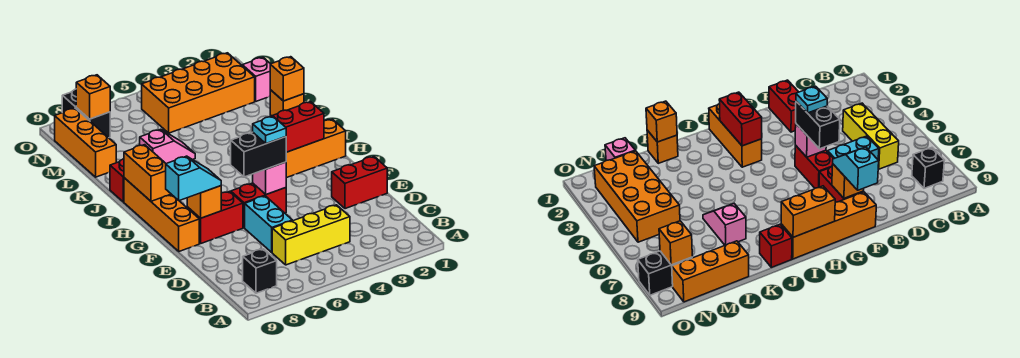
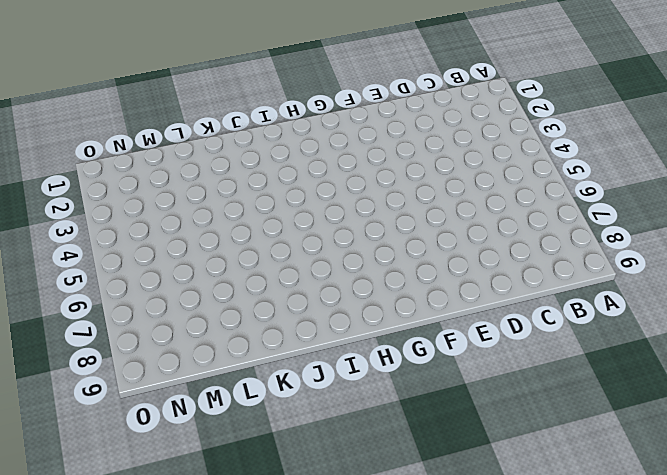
none -> black brick B8 level 1
none -> yellow brick C4:C6 level 1
none -> cyan brick D6:E6 level 1

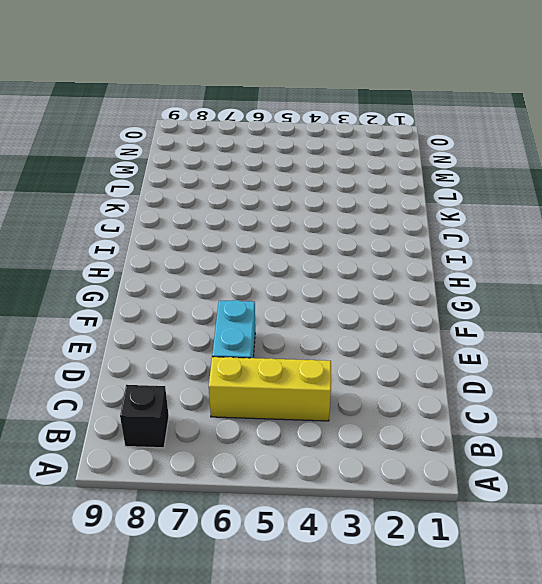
none -> red brick E1:E2 level 1
none -> red brick F5:F6 level 1
none -> red brick F7:F8 level 1

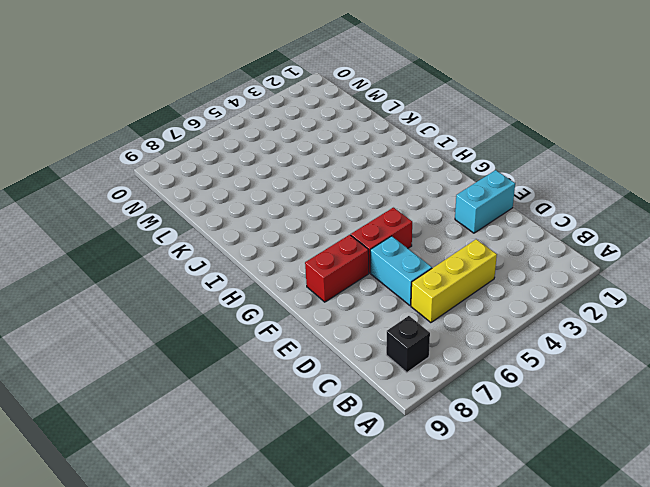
cyan brick E1:E2 level 1 -> red brick E1:E2 level 1
none -> orange brick F9:I9 level 1
none -> orange brick H1:H3 level 1
none -> red brick J9 level 1

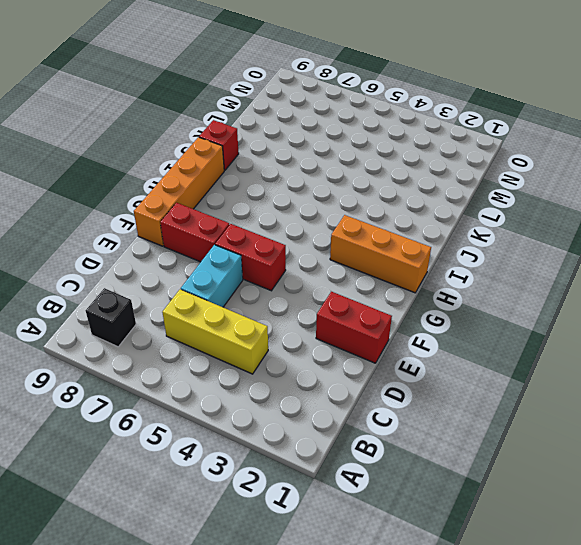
none -> orange brick K1 level 1
none -> pink slope K6:K7 level 1 top 7
none -> orange brick L9:N9 level 1

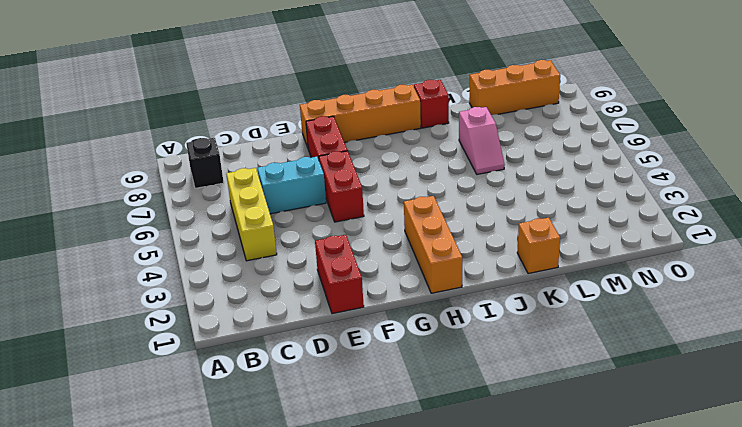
none -> pink brick M1 level 1
none -> orange brick M2:N5 level 1
none -> black brick N8:O8 level 1

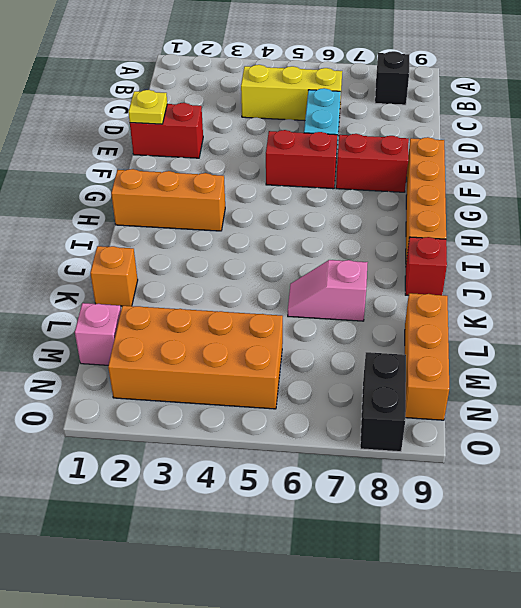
yellow plate E1 level 2 -> none
none -> pink brick F5 level 2
none -> orange brick F8 level 2
none -> red brick H2:H3 level 2

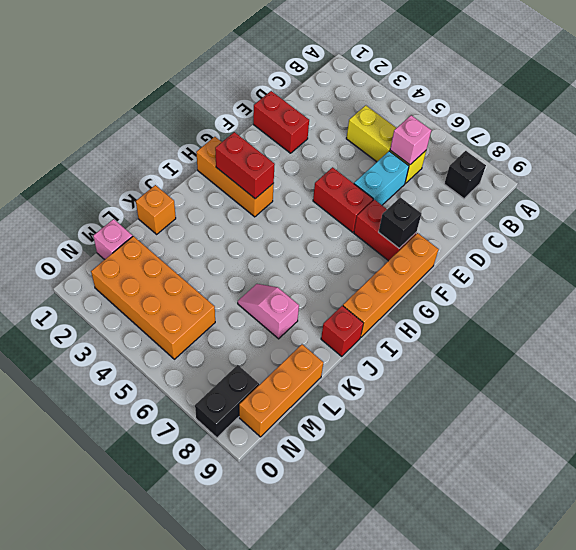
pink brick C6 level 2 -> pink brick F5 level 2
black brick F8 level 2 -> orange brick F8 level 2
none -> orange brick H9:I9 level 2
none -> orange brick K1 level 2
none -> orange brick N8 level 2

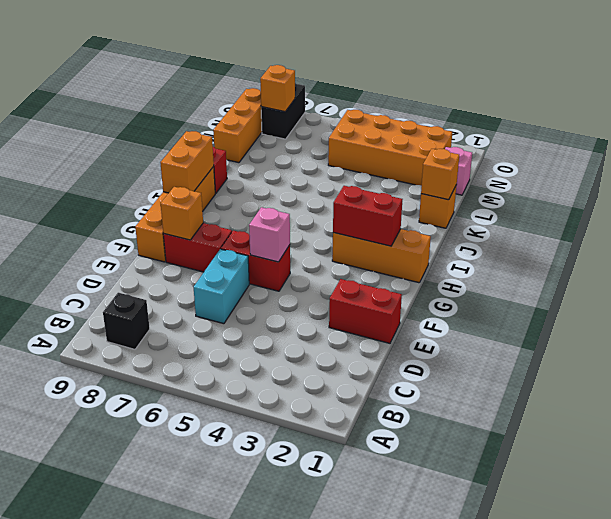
none -> yellow brick C4:C6 level 1
none -> pink slope K6:K7 level 1 top 7
none -> black brick F5:F6 level 3

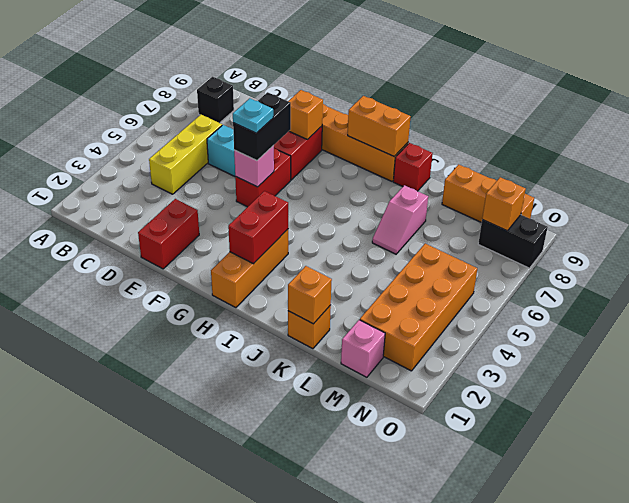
none -> cyan slope F8:F9 level 3 top 9

